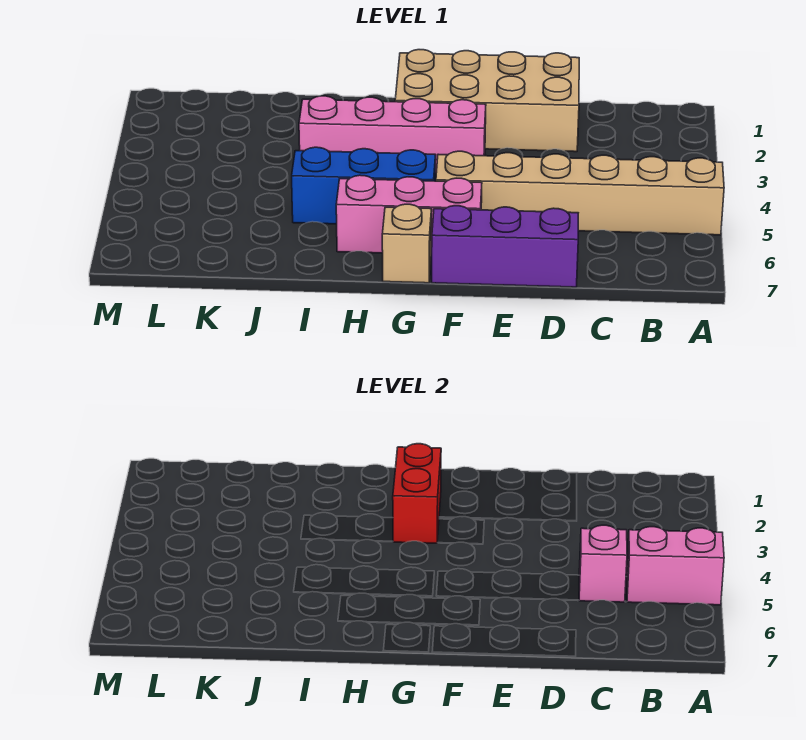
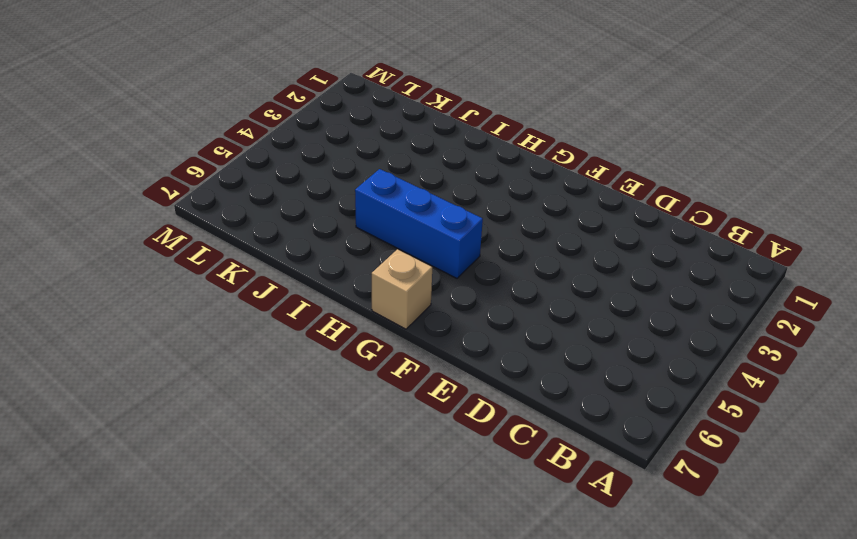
none -> tan brick A5:F5 level 1
none -> tan brick D1:G2 level 1

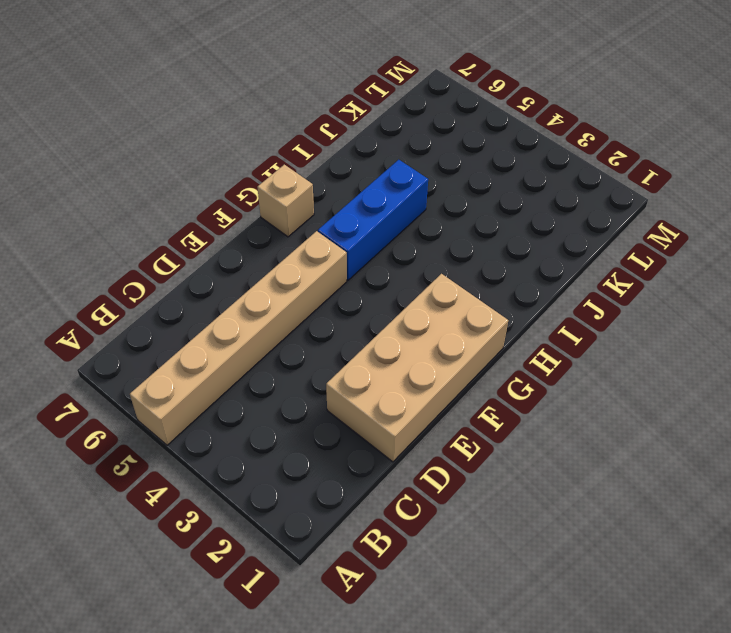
none -> purple brick D7:F7 level 1
none -> pink brick F3:I3 level 1

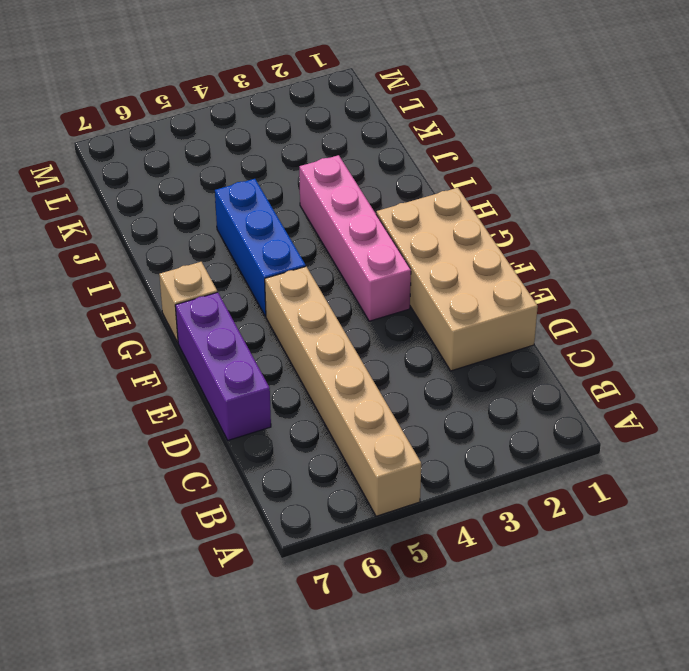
none -> pink brick F6:H6 level 1
none -> pink brick A5:B5 level 2

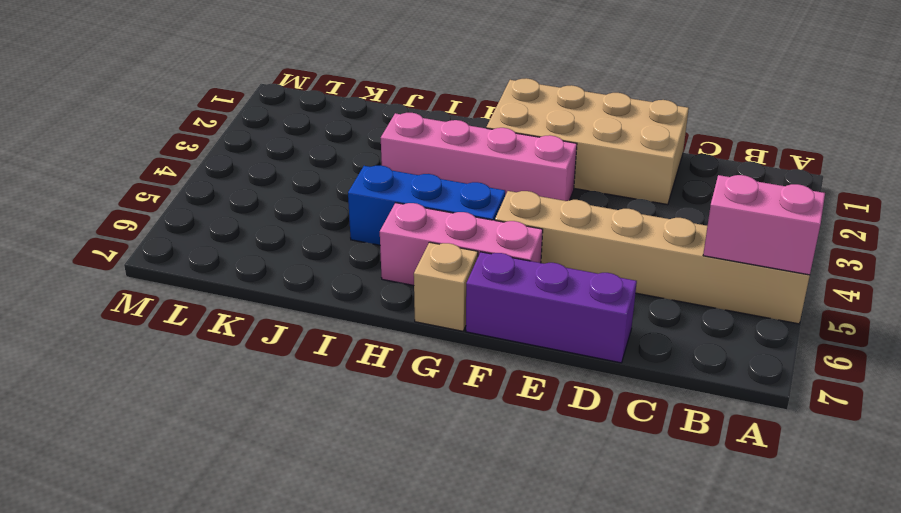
none -> pink brick C5 level 2
none -> red brick G2:G3 level 2

